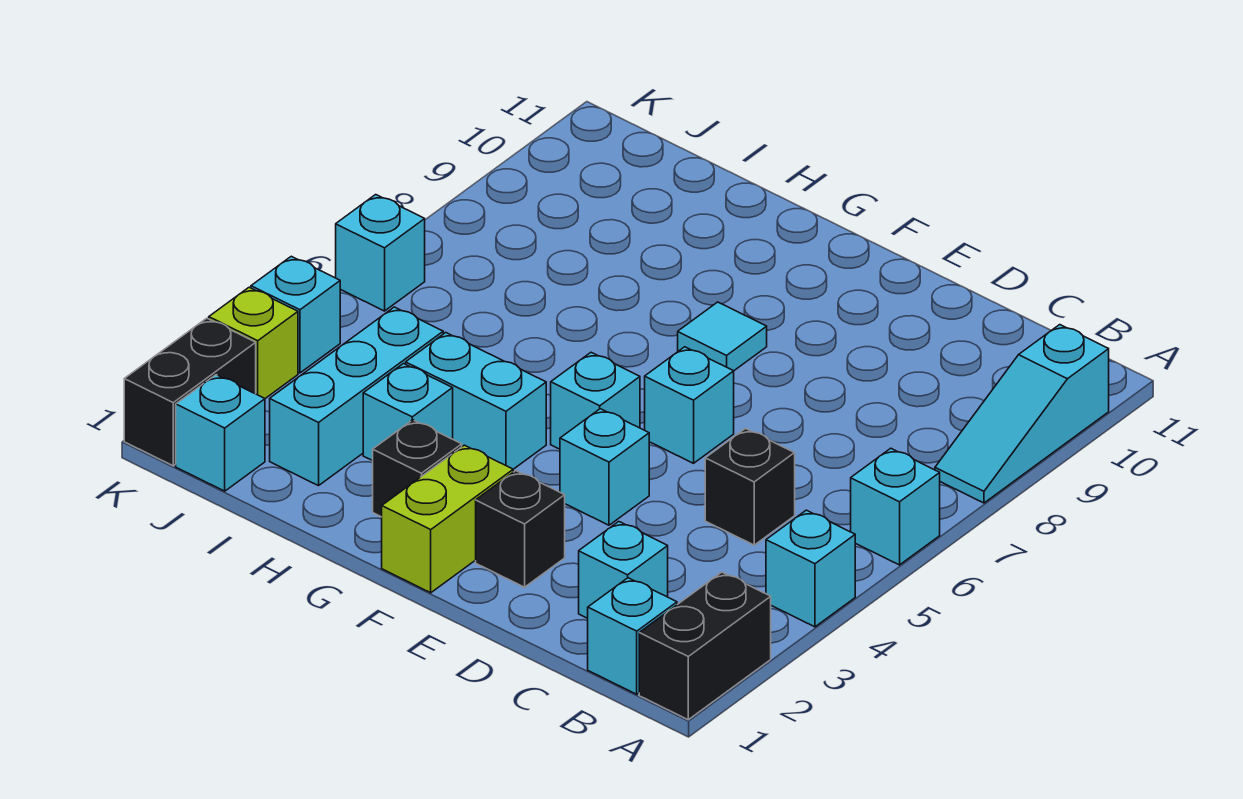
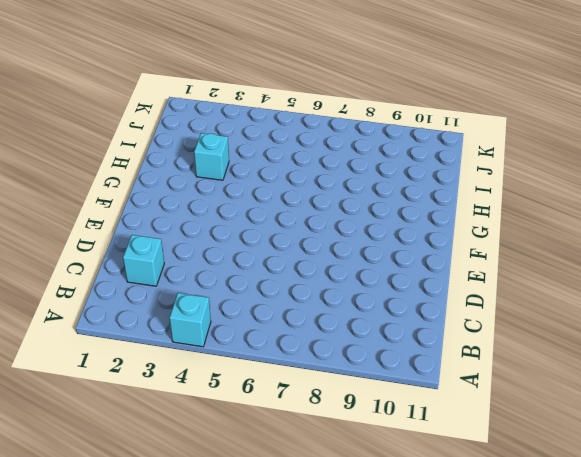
none -> black brick A1:A2 level 1
none -> cyan brick A6 level 1
none -> cyan slope A8:A10 level 1 top 10

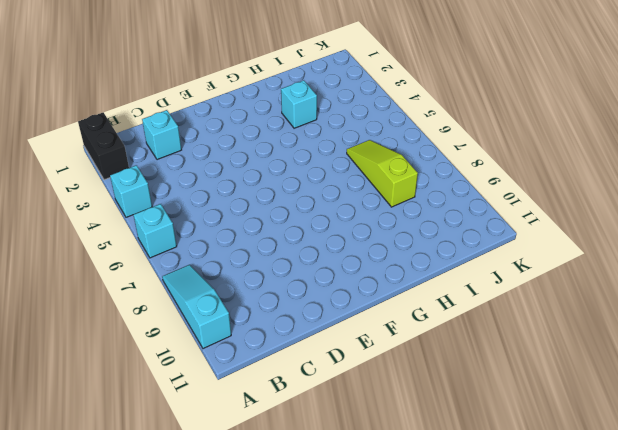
lime slope I6:I8 level 1 top 8 -> none
none -> cyan brick B1 level 1
none -> black brick C5 level 1
none -> black brick E2 level 1

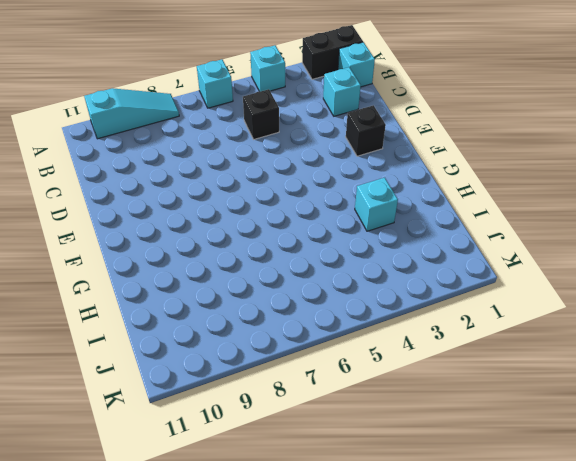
none -> cyan brick E4 level 1
none -> cyan brick E6 level 1
none -> lime brick F1:F2 level 1

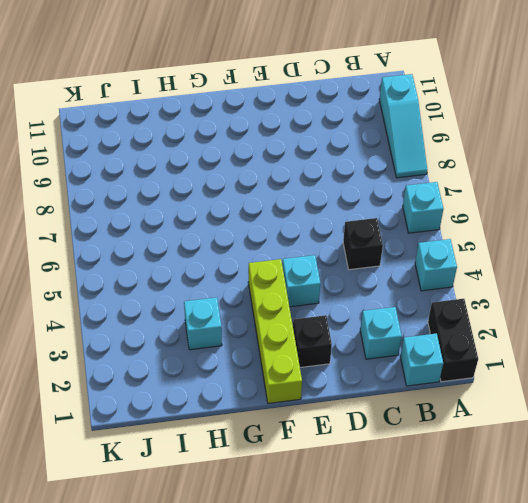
lime brick F1:F4 level 1 -> lime brick F1:F2 level 1
none -> cyan brick E6 level 1
none -> cyan brick F5 level 1
none -> cyan tile F8 level 1

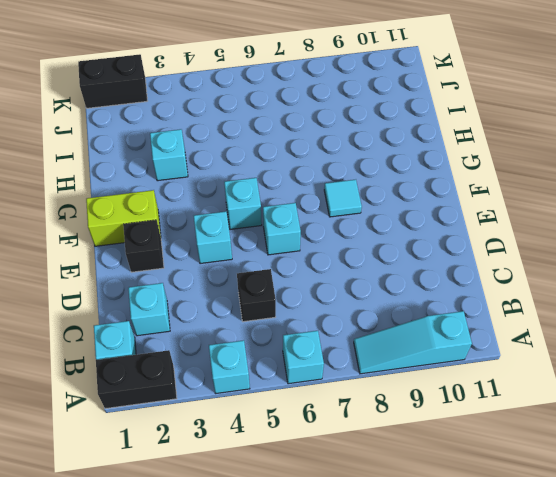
none -> black brick G2 level 1
none -> cyan brick G4:H4 level 1
none -> cyan brick I2:I4 level 1

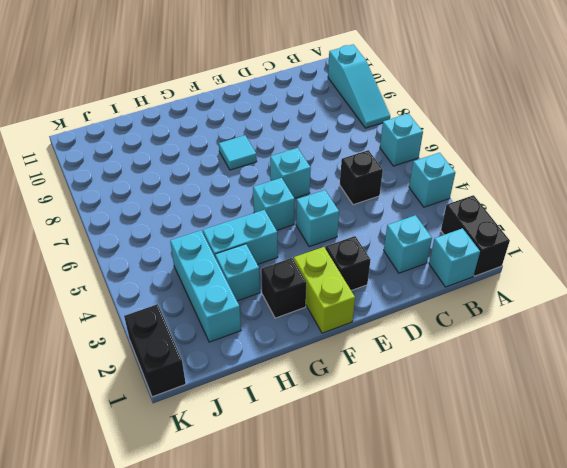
none -> cyan brick J1 level 1
none -> lime brick K3 level 1
none -> cyan brick K4 level 1

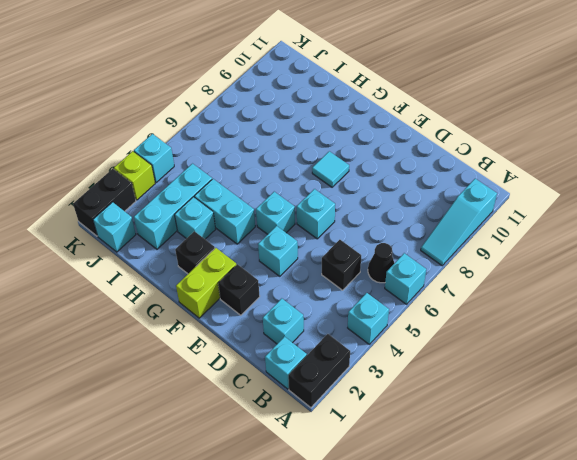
black cone B6 level 1 -> none
none -> cyan brick K6 level 1

